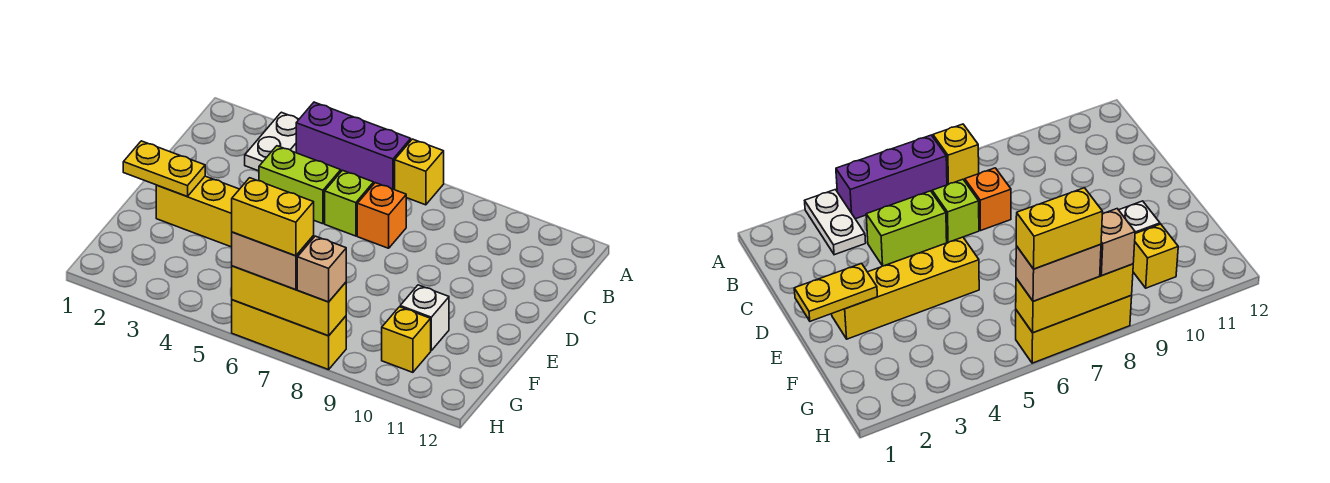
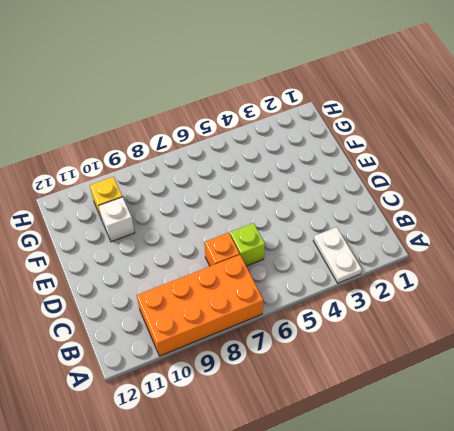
orange brick A7:B10 level 1 -> yellow brick A7 level 1
none -> purple brick A4:A6 level 1
none -> lime brick C4:C5 level 1
none -> yellow brick E2:E5 level 1

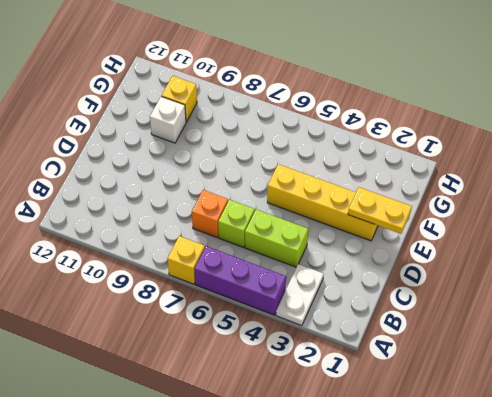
none -> yellow brick H6:H8 level 1
none -> yellow brick H6:H8 level 2
none -> tan brick H6:H7 level 3

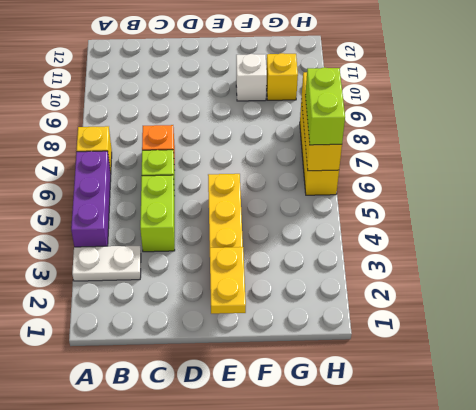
lime brick H6:H7 level 3 -> tan brick H6:H7 level 3
none -> tan brick H8 level 3
none -> yellow brick H6:H7 level 4

